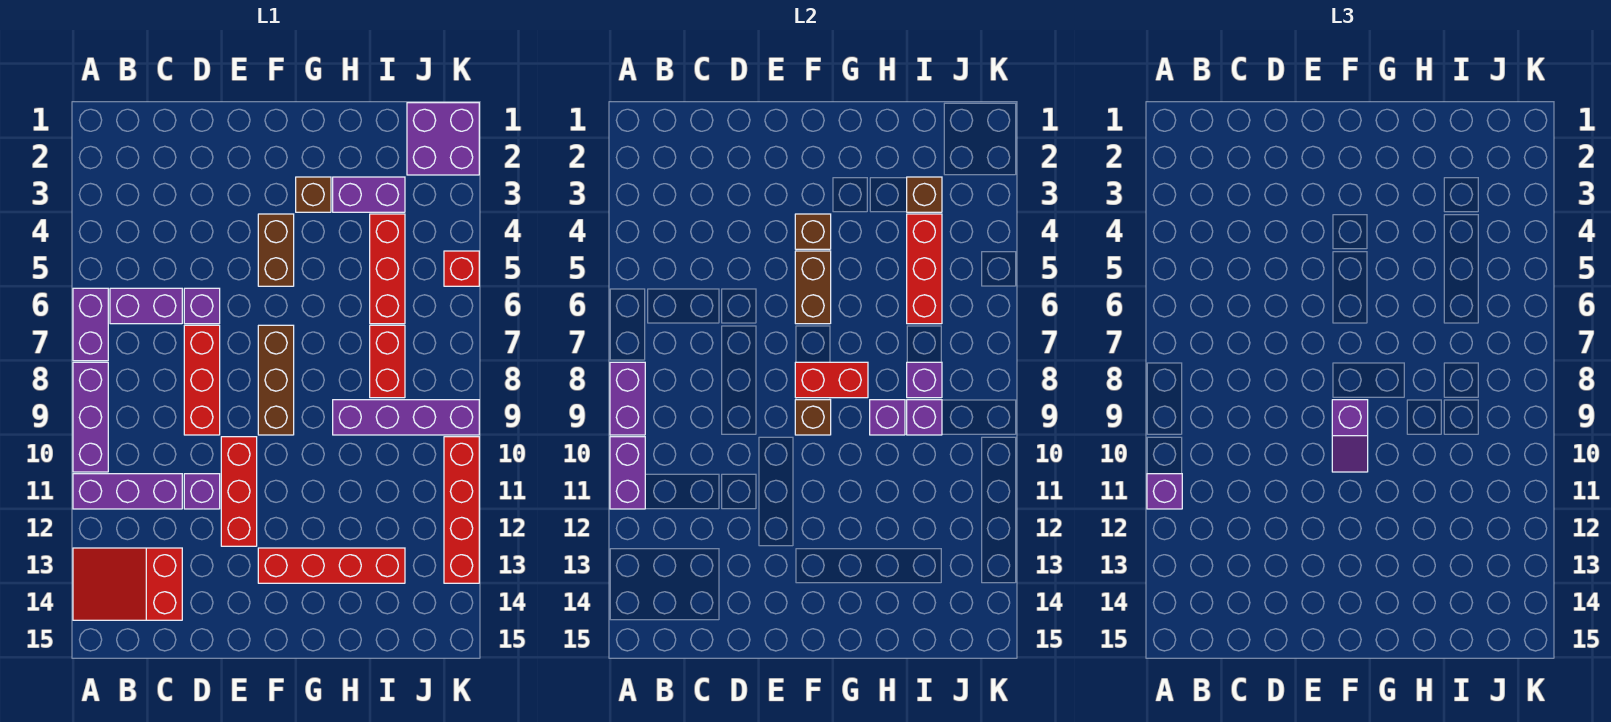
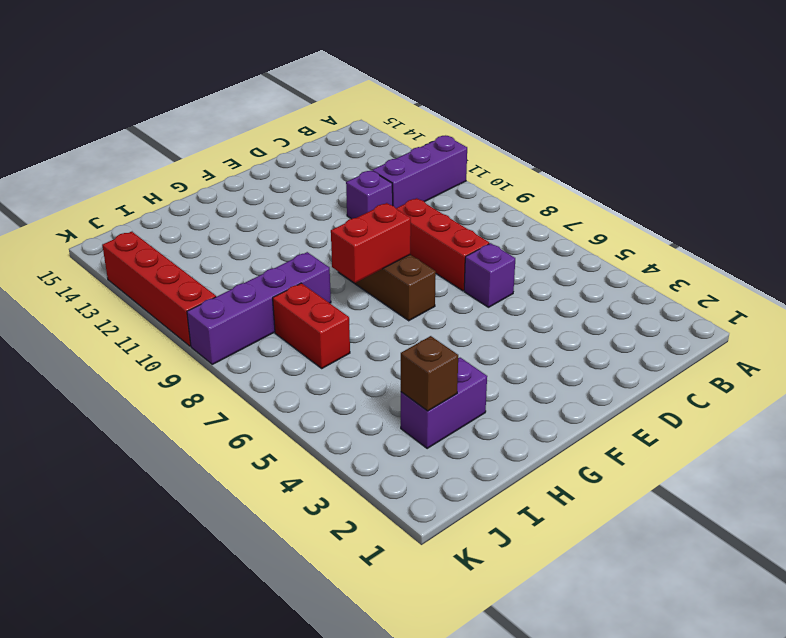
none -> purple brick A6:A7 level 1
none -> purple brick A8:A10 level 1
none -> red slope A13:C14 level 1 top C
none -> purple brick B6:C6 level 1

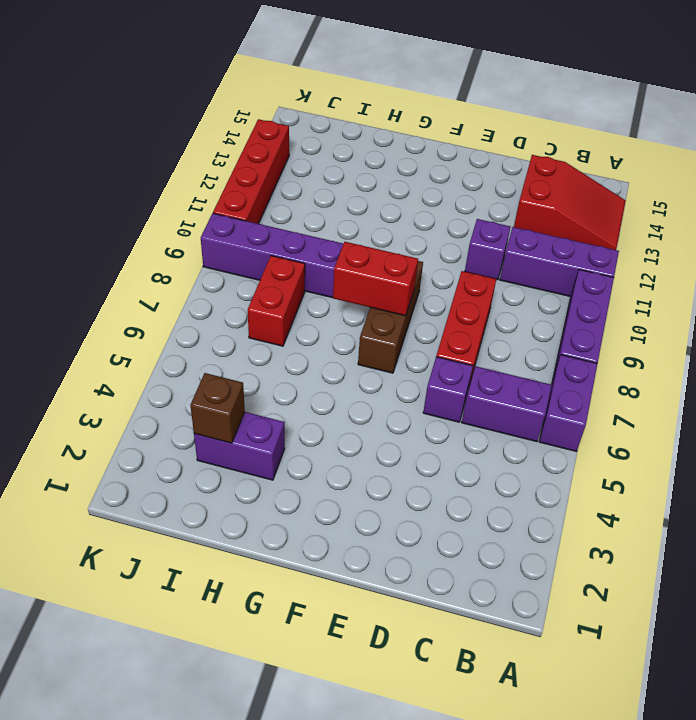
none -> red brick E10:E12 level 1
none -> brown brick F4:F5 level 1
none -> red brick F13:I13 level 1
none -> brown brick G3 level 1

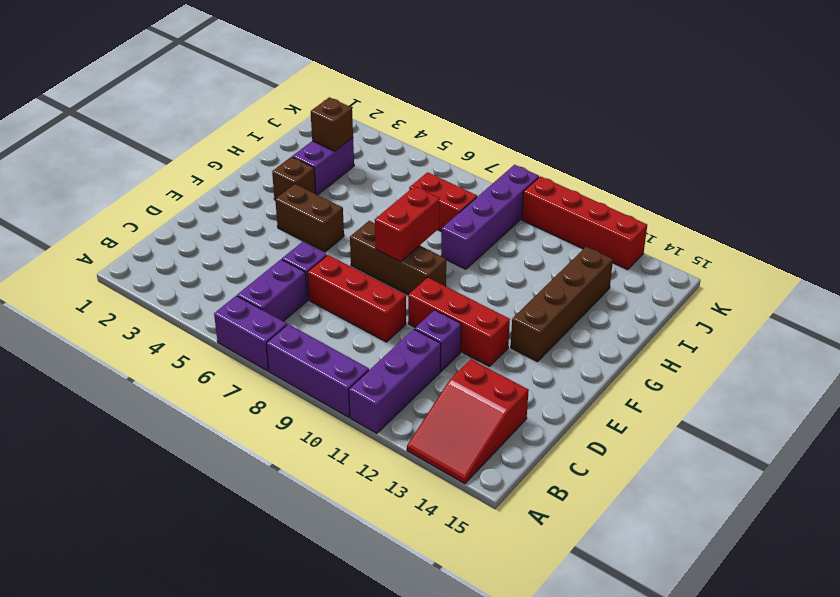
brown brick F13:I13 level 1 -> red brick F13:I13 level 1
none -> red brick I4:I6 level 1
none -> purple brick J1:K2 level 1
none -> red brick K5 level 1
none -> purple brick A8:A9 level 2

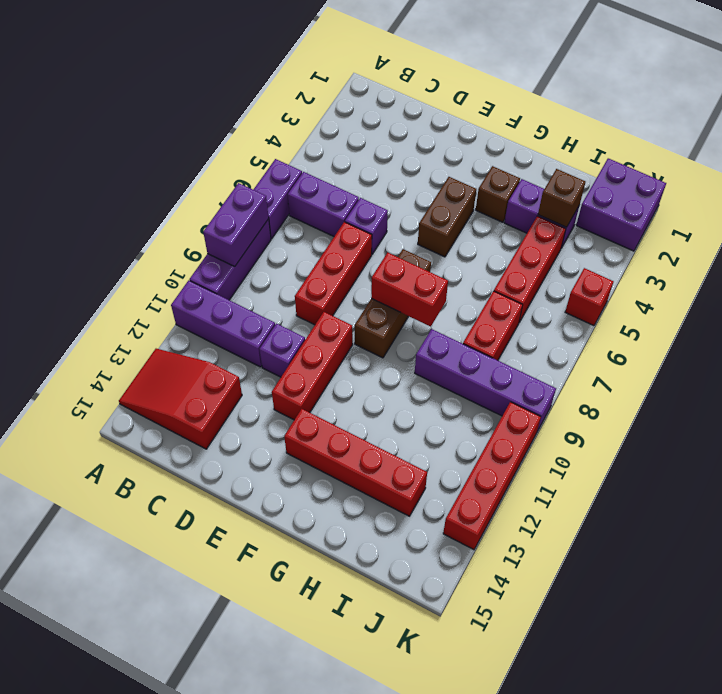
none -> purple brick A10:A11 level 2
none -> brown brick F4 level 2
none -> brown brick F5:F6 level 2
none -> brown brick F9 level 2

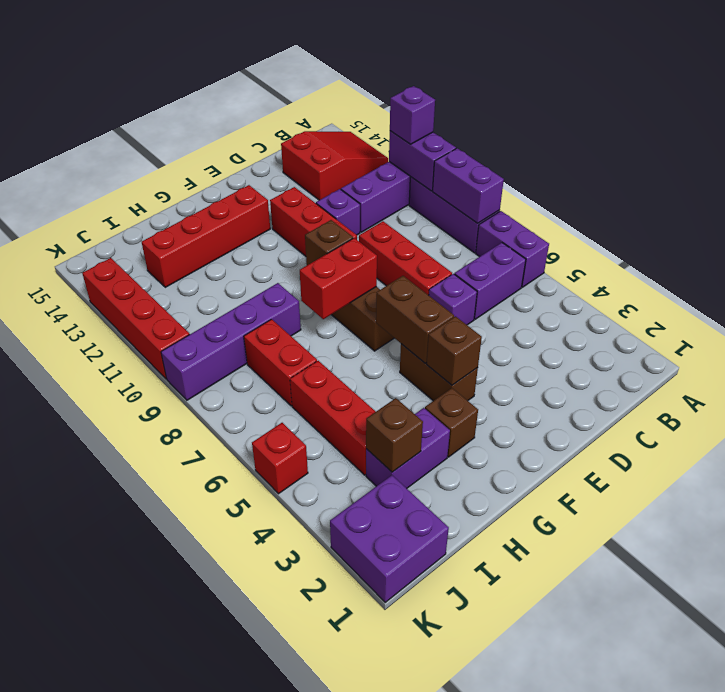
none -> purple brick H9 level 2
none -> red brick I4:I6 level 2
none -> purple brick I8 level 2
none -> purple brick I9 level 2

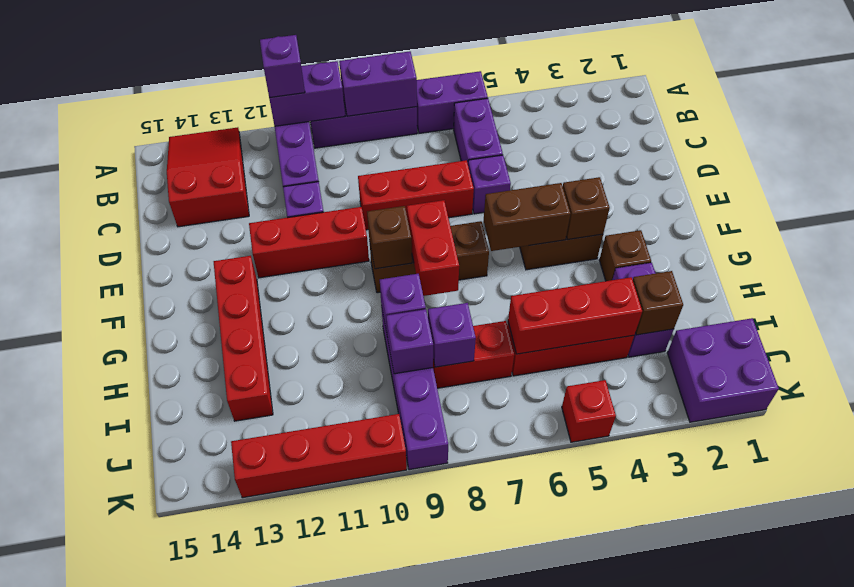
none -> purple slope F9:F10 level 3 top 9

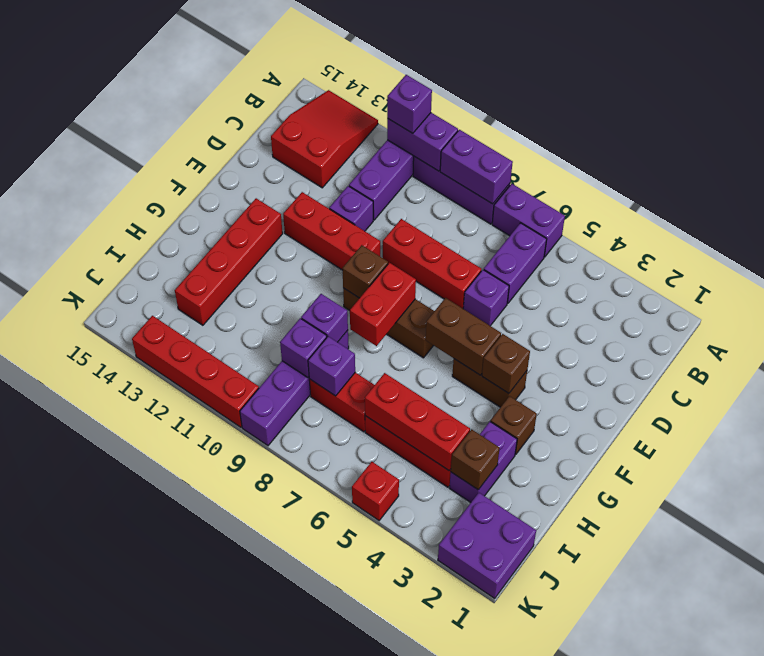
none -> purple slope F9:F10 level 3 top 9

